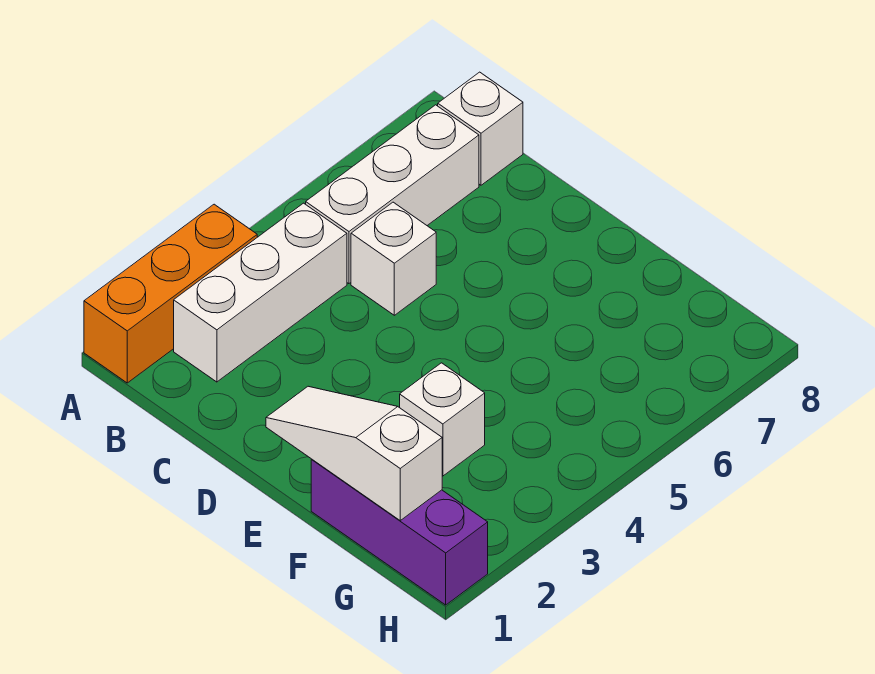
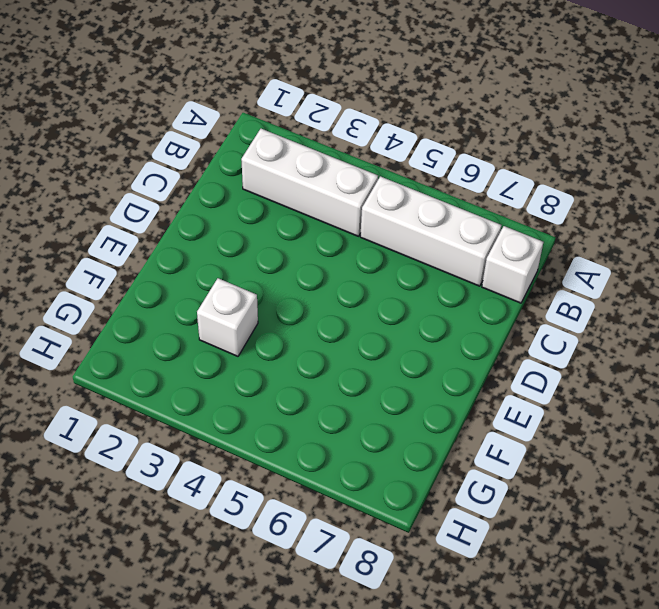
none -> orange brick A1:A3 level 1
none -> white brick C5 level 1

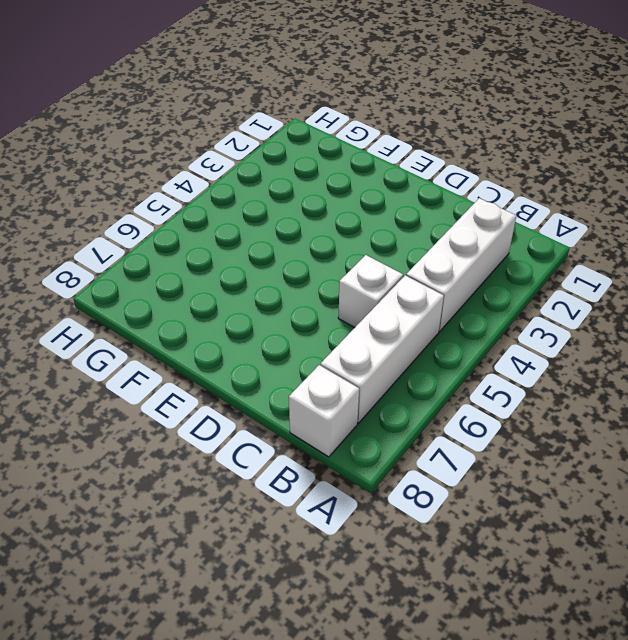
none -> orange brick A1:A3 level 1
none -> purple brick F1:H1 level 1

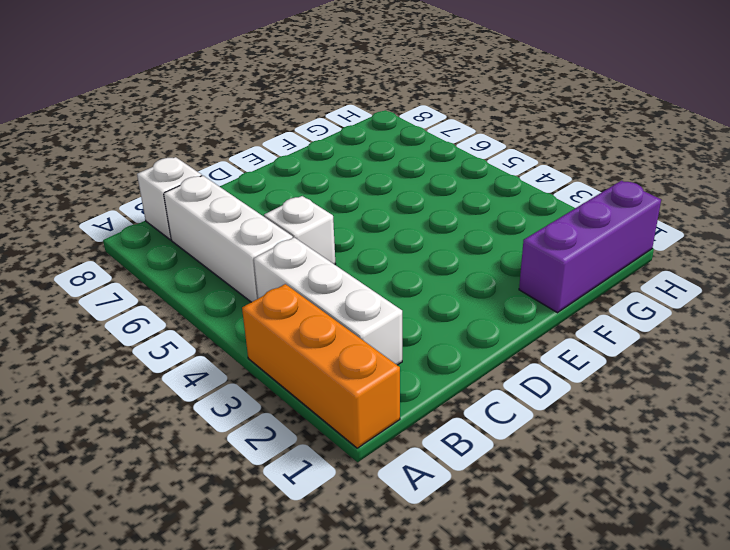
none -> white brick F3 level 1
none -> white slope E1:G1 level 2 top G

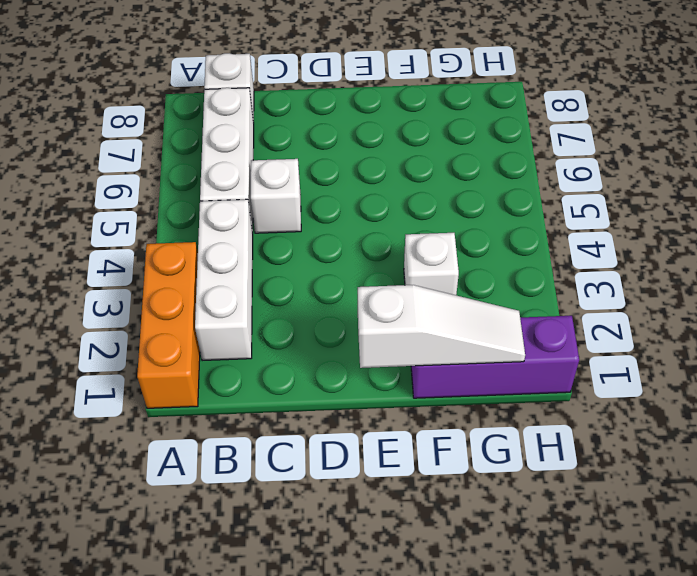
white slope E1:G1 level 2 top E -> white slope E1:G1 level 2 top G

